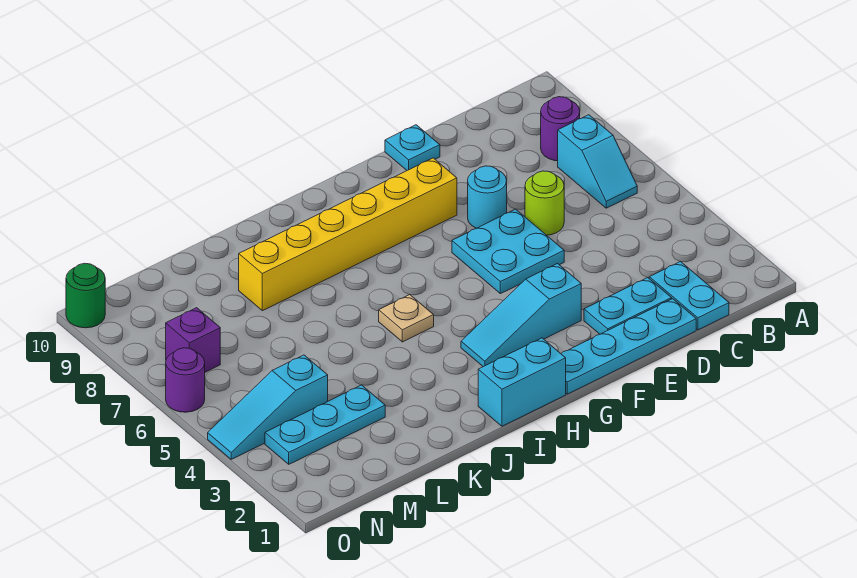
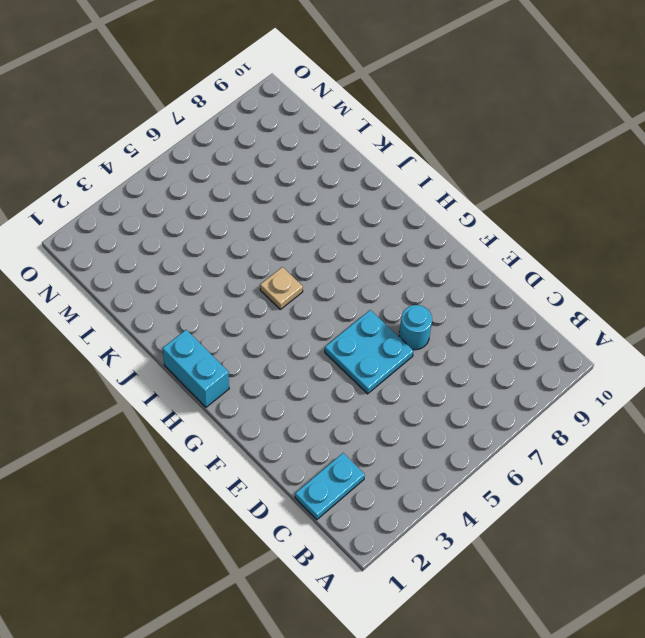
none -> cyan slope B6:B7 level 1 top 7
none -> purple round brick B8 level 1
none -> cyan plate D1:G1 level 1

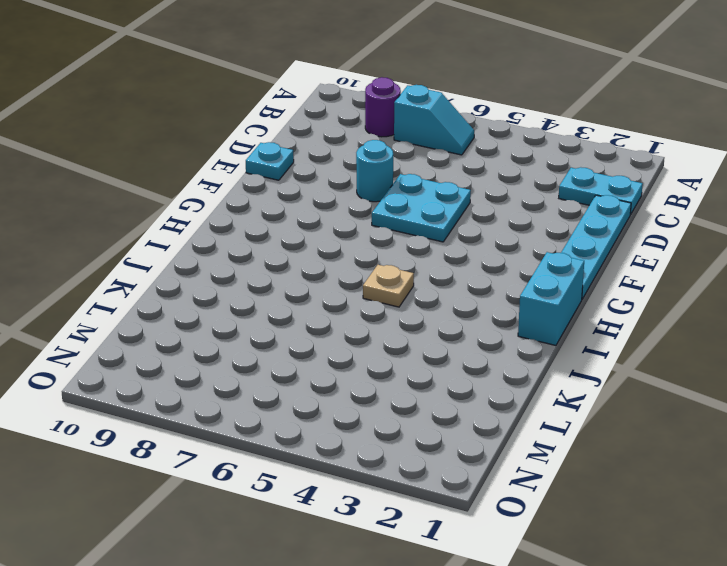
none -> cyan plate D2:E2 level 1
none -> lime round brick D6 level 1
none -> cyan slope F3:H3 level 1 top F

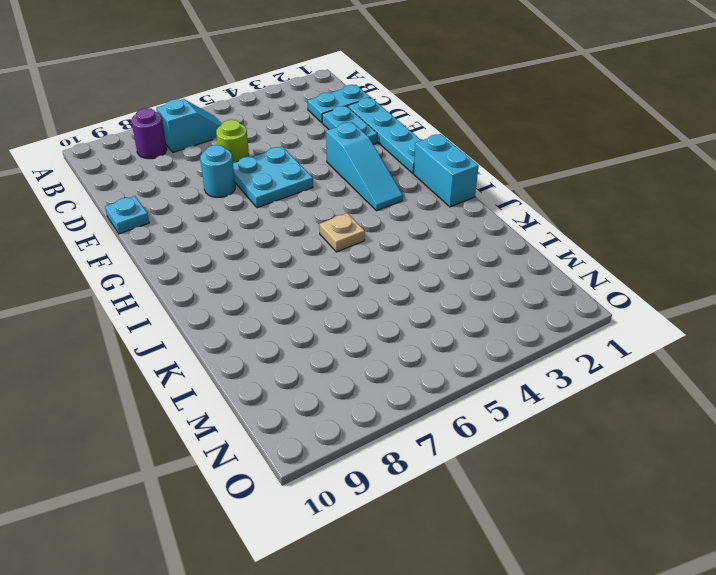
none -> yellow brick F8:K8 level 1
none -> cyan plate L3:N3 level 1
none -> cyan slope M4:O4 level 1 top M

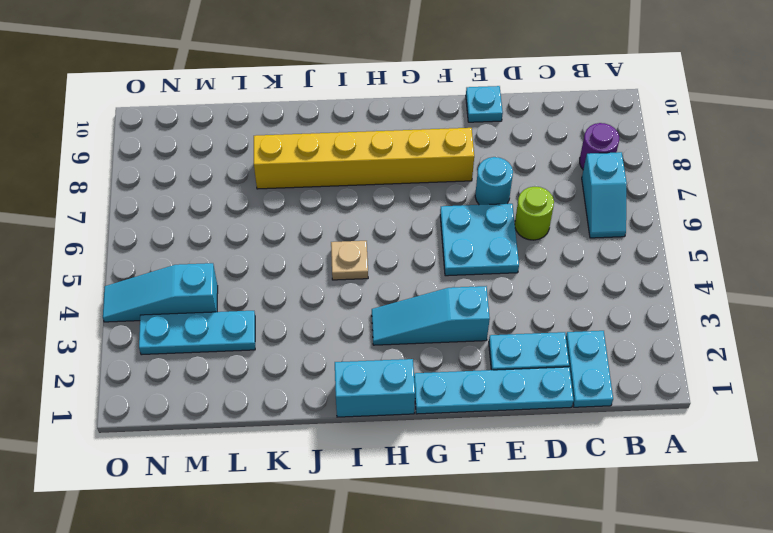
none -> purple brick N7 level 1
none -> purple round brick O6 level 1
none -> green round brick O10 level 1

